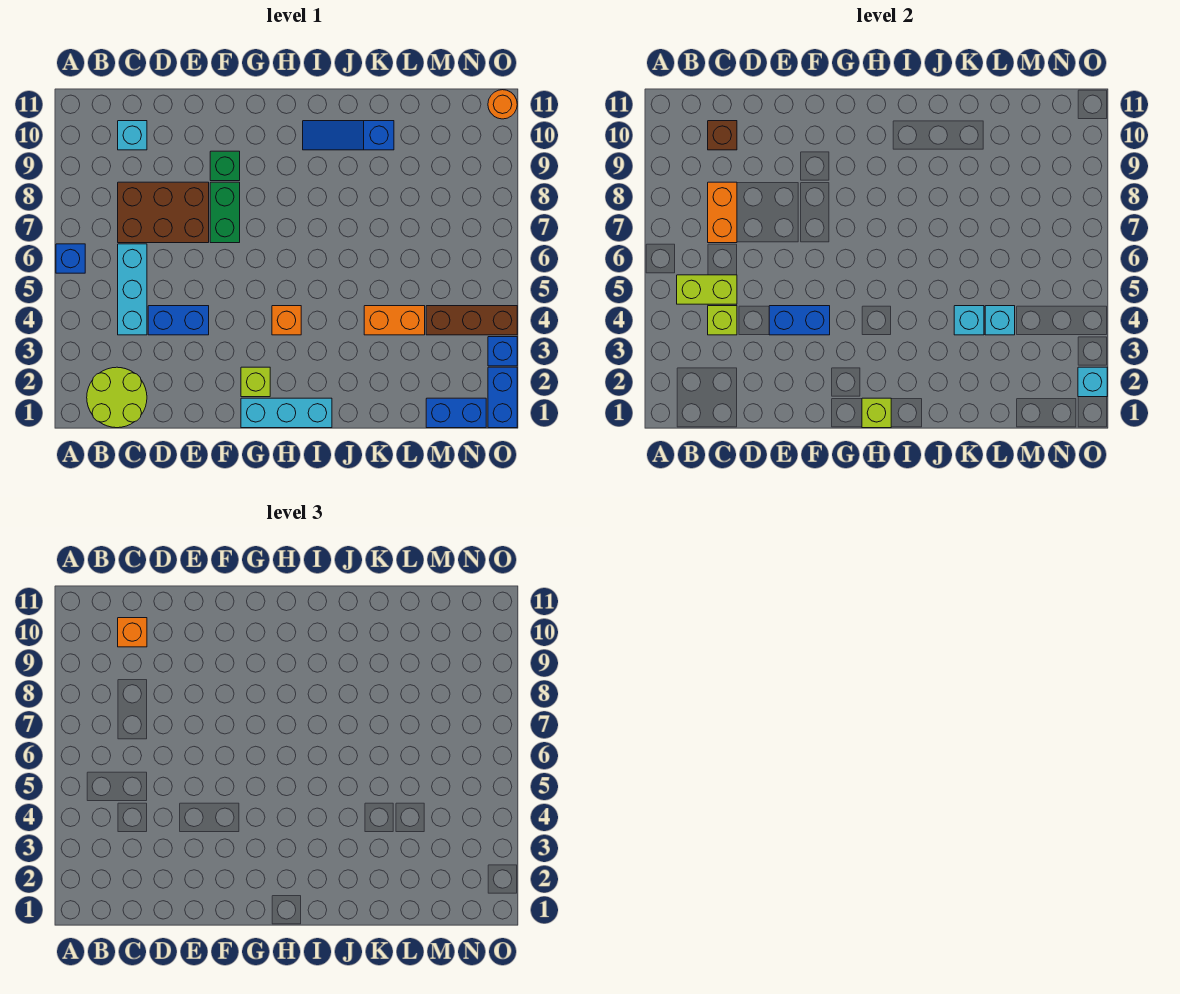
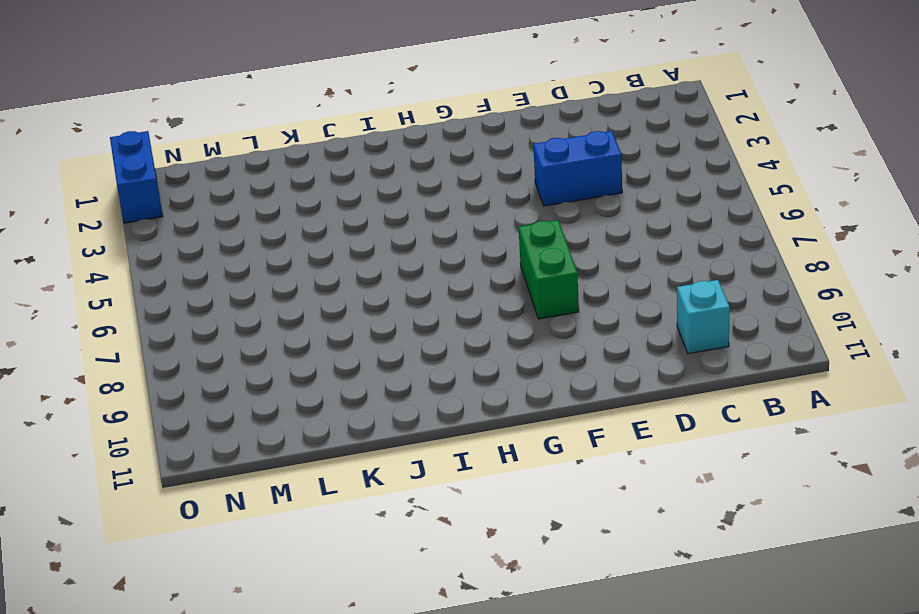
none -> blue brick A6 level 1
none -> lime round brick B1:C2 level 1
none -> cyan brick C4:C6 level 1

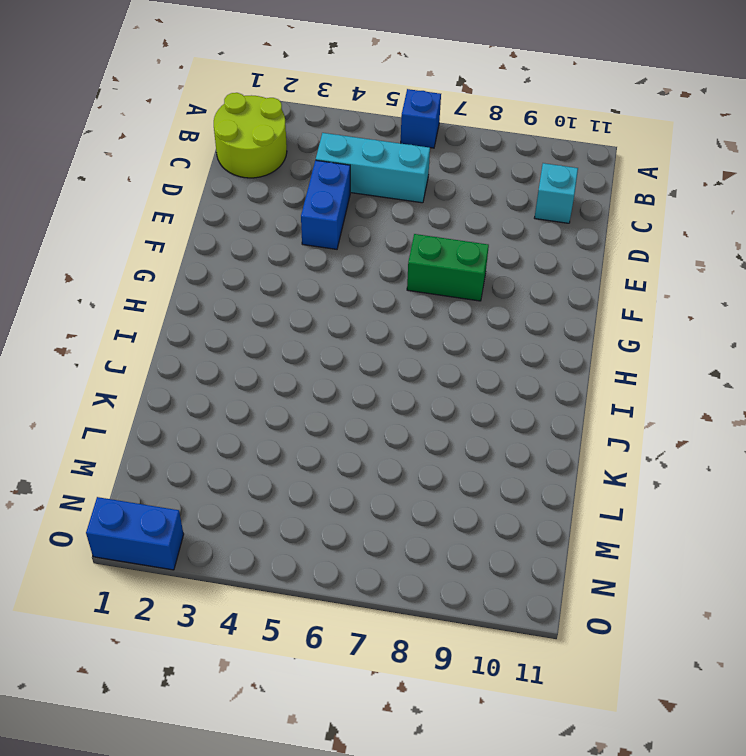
none -> brown brick C7:E8 level 1
none -> green brick F9 level 1
none -> cyan brick G1:I1 level 1

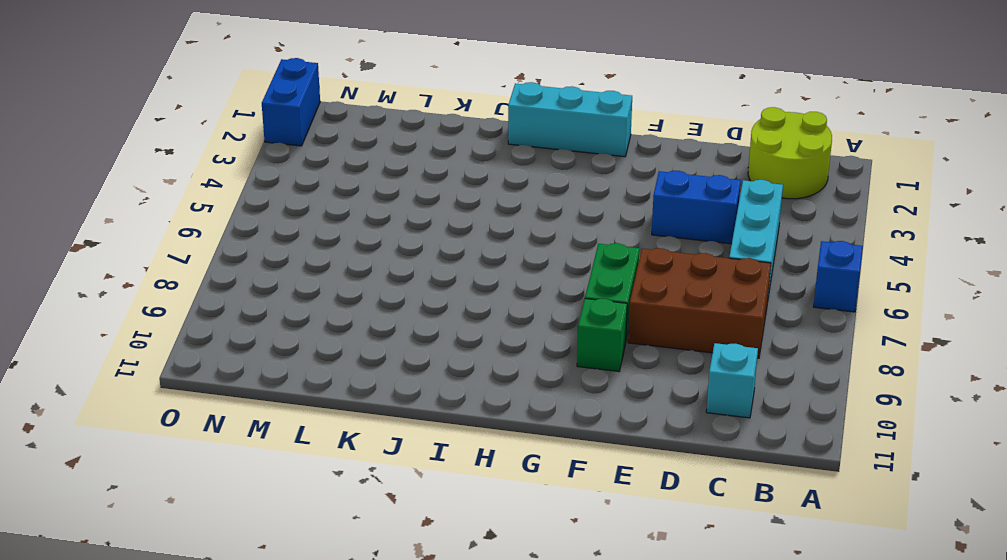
none -> lime brick G2 level 1
none -> orange brick H4 level 1
none -> blue slope I10:K10 level 1 top K

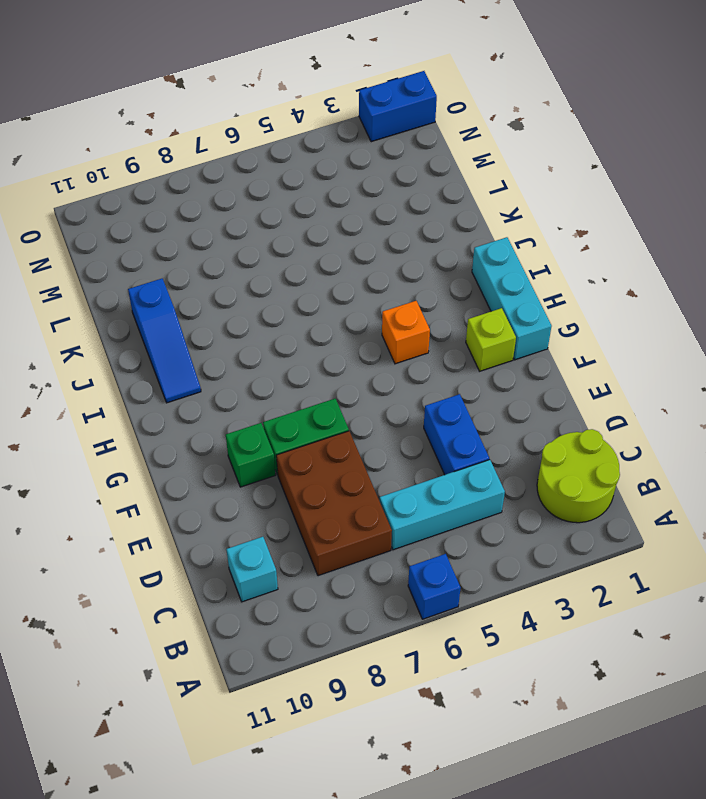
none -> orange brick K4:L4 level 1
none -> blue brick M1:N1 level 1
none -> brown brick M4:O4 level 1

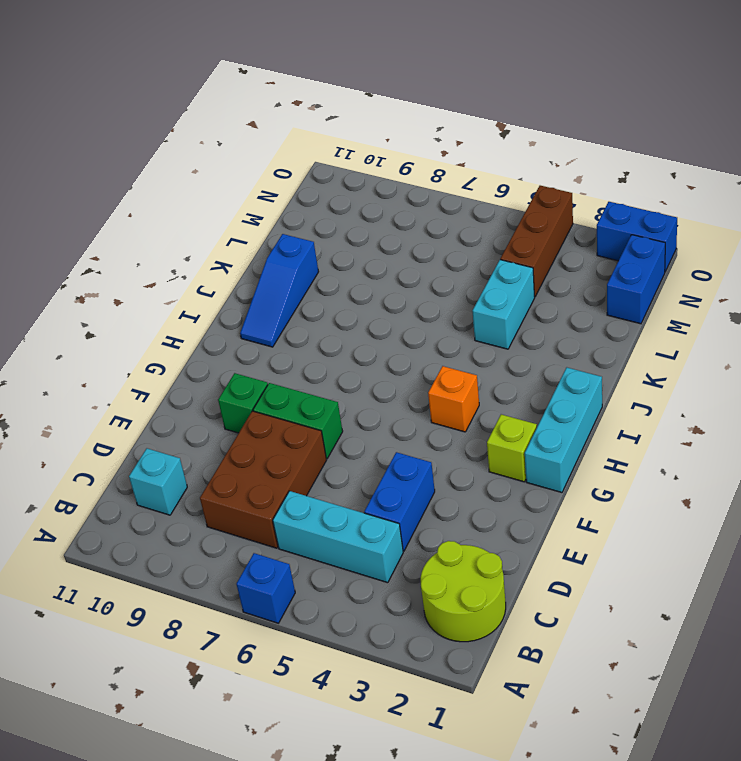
cyan brick K4:L4 level 1 -> orange brick K4:L4 level 1
none -> blue brick O3 level 1
none -> orange round brick O11 level 1
none -> lime brick B5:C5 level 2

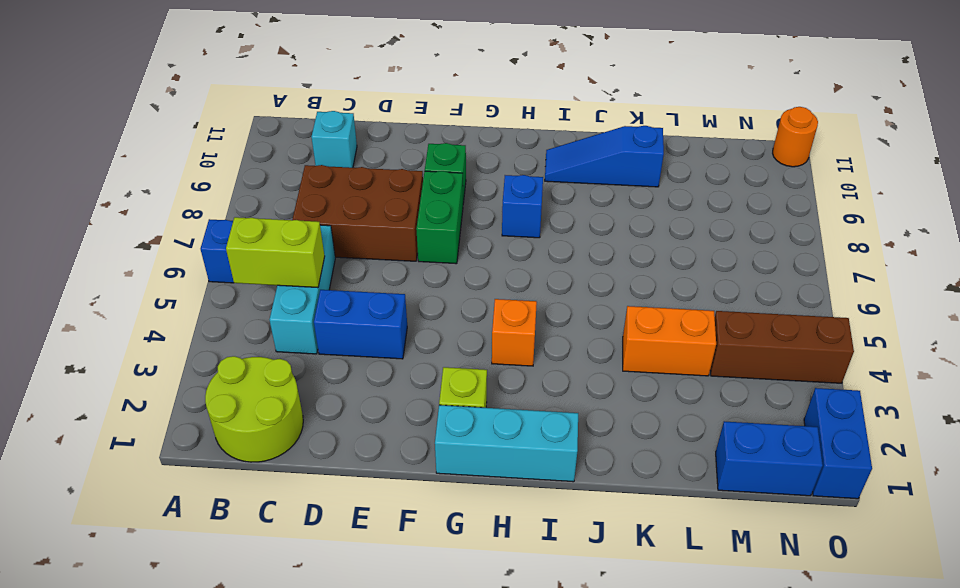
blue brick H8 level 1 -> blue brick O3 level 1
none -> lime brick C4 level 2
none -> orange brick C7:C8 level 2
none -> brown brick C10 level 2

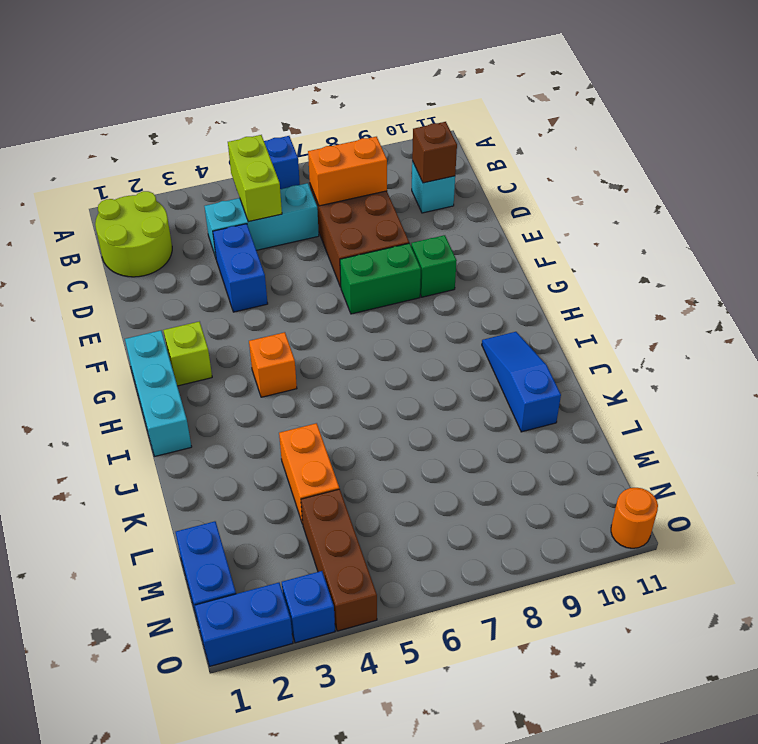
none -> lime brick C4 level 2
none -> blue brick E4:F4 level 2
none -> lime brick H1 level 2

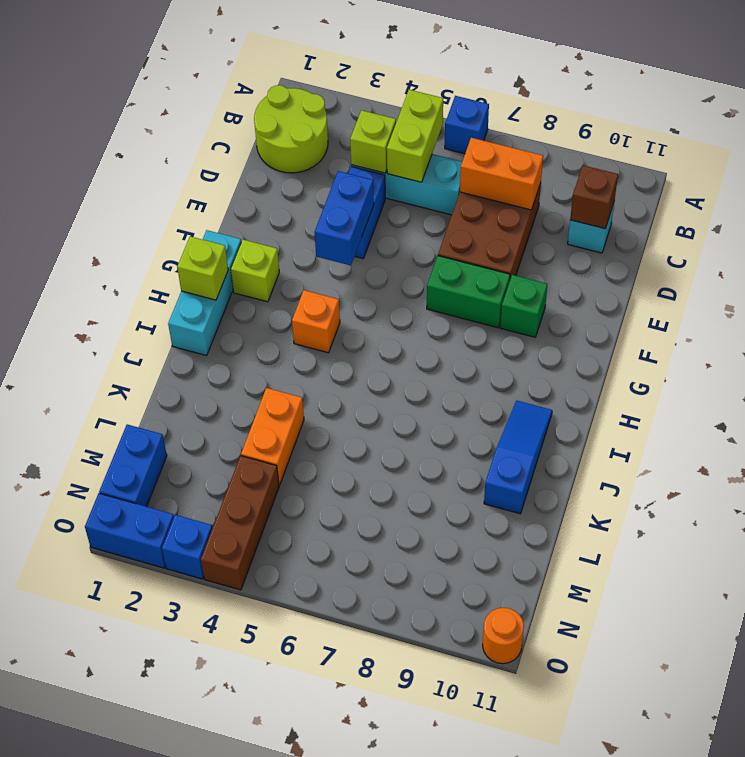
none -> cyan brick K4 level 2
none -> cyan brick L4 level 2
none -> cyan brick O2 level 2

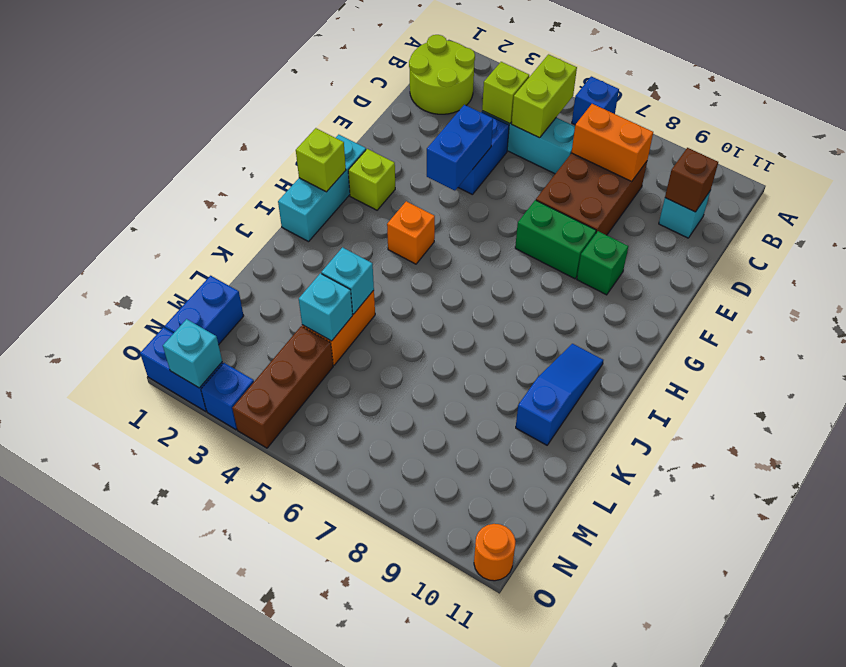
none -> orange brick C10 level 3

